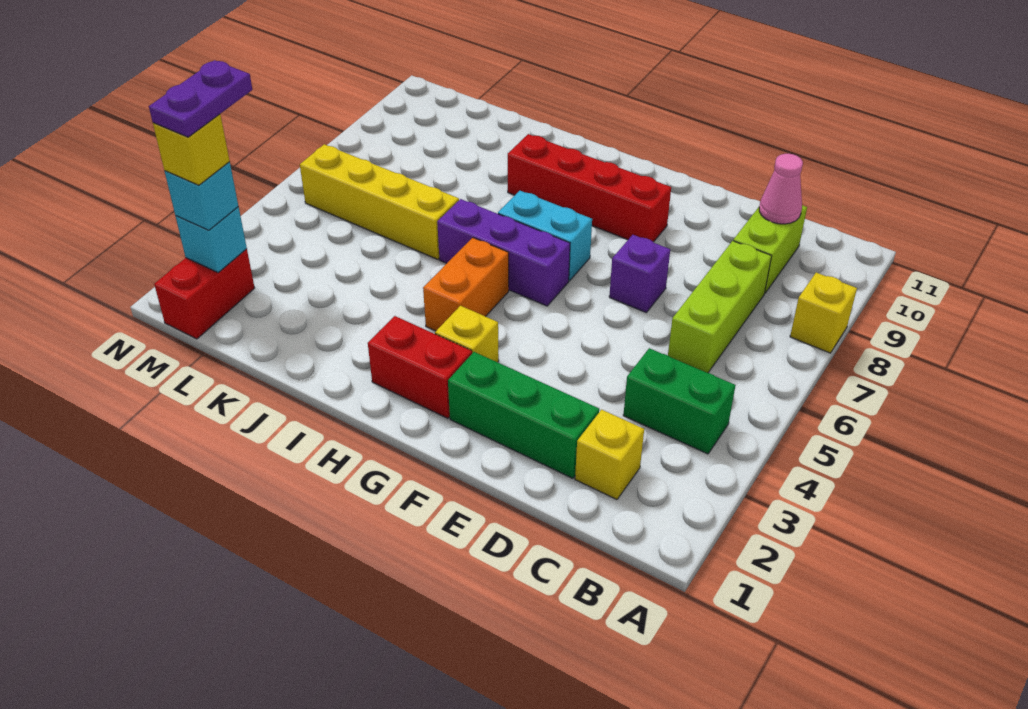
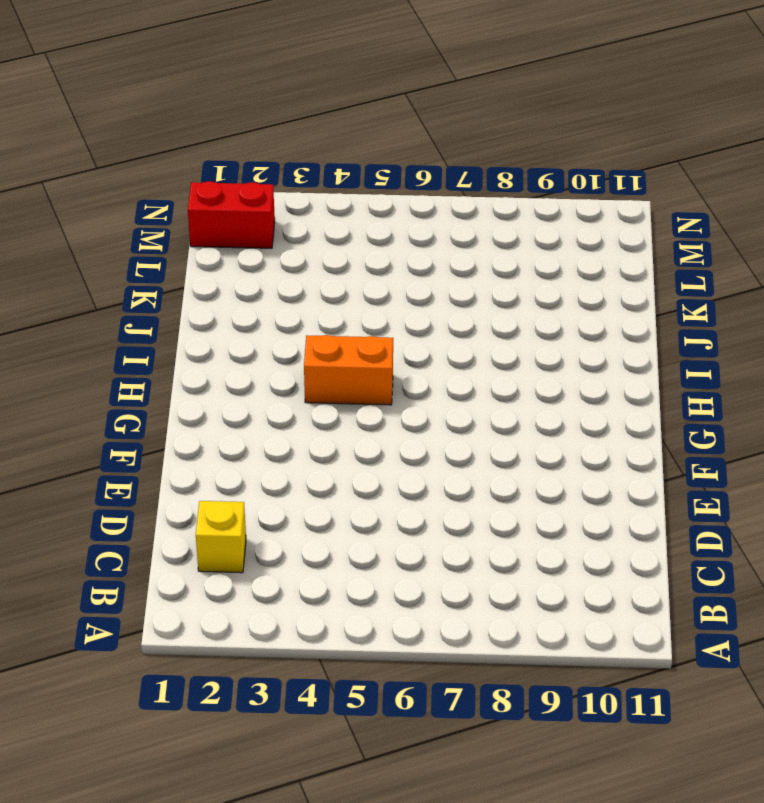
none -> yellow brick A8 level 1
none -> green brick B4:C4 level 1
none -> lime brick C6:C8 level 1

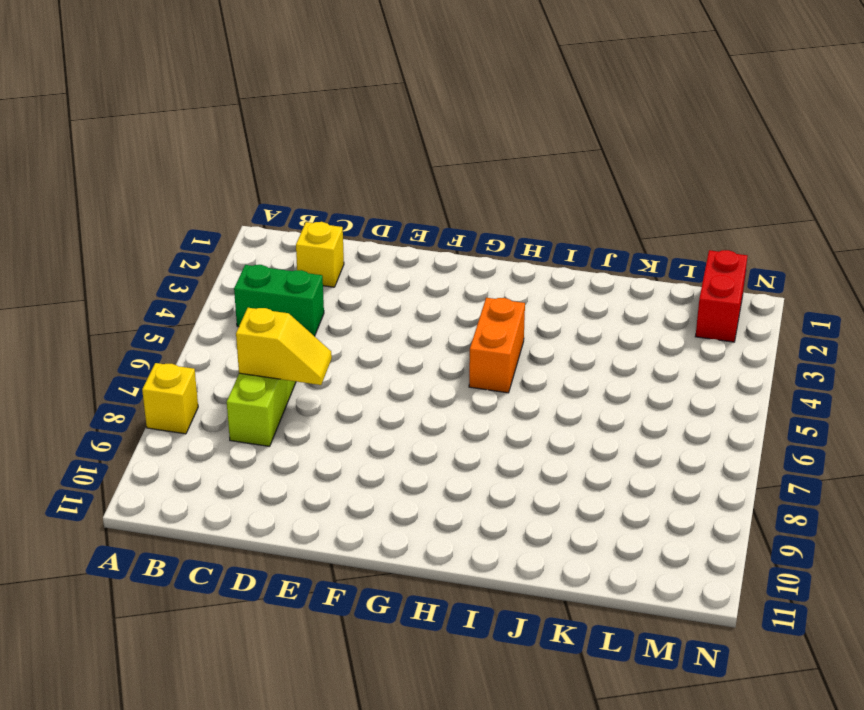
yellow slope C7:D7 level 2 top C -> none
none -> lime brick C9:C10 level 1
none -> green brick D2:F2 level 1
none -> purple brick E7 level 1

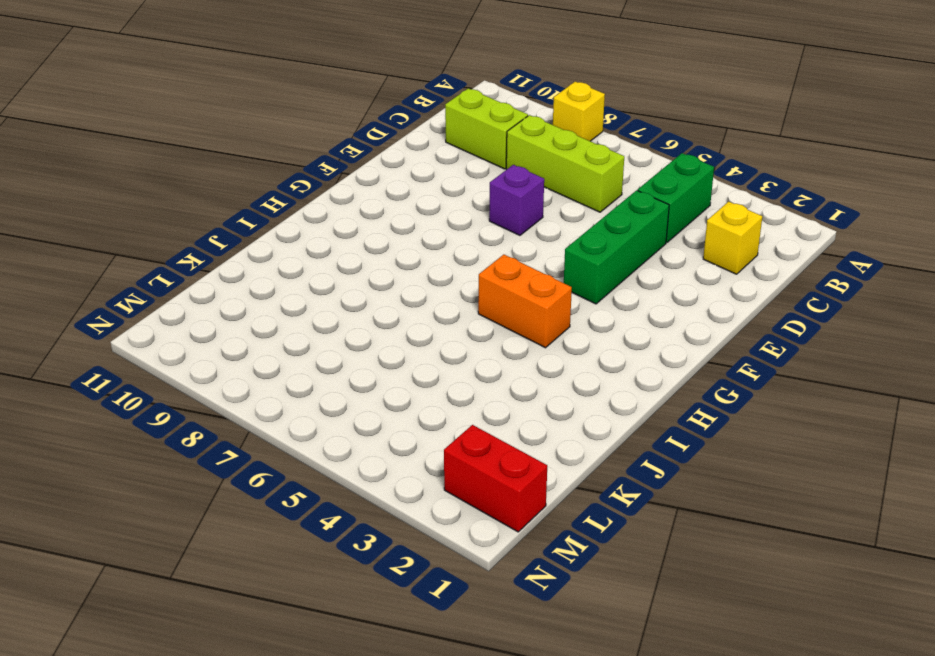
green brick D4:F4 level 1 -> green brick D2:F2 level 1
none -> red brick F9:I9 level 1
none -> red brick G2:H2 level 1
none -> yellow brick G3 level 1

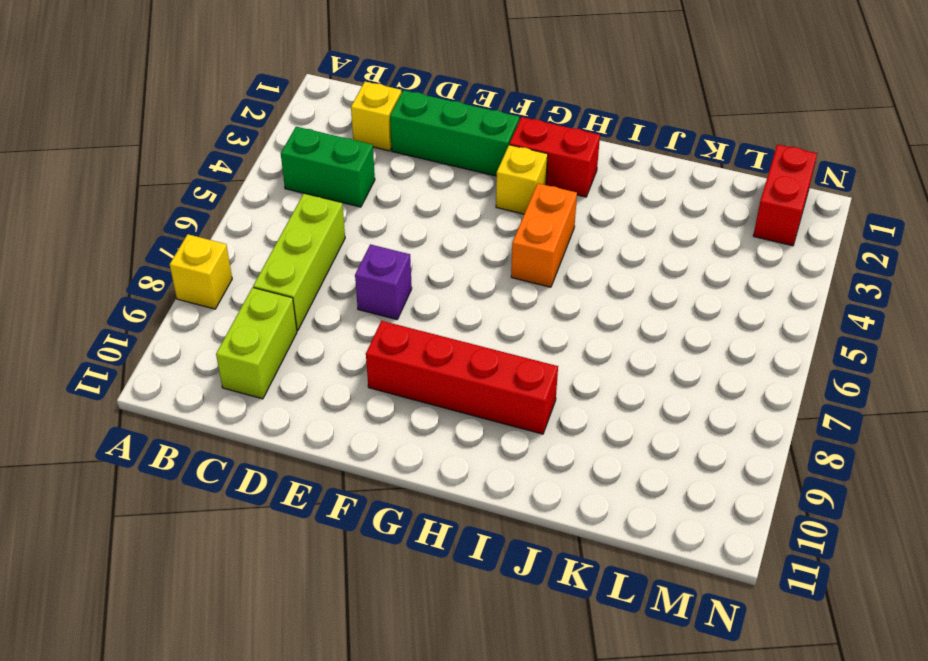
none -> purple brick G6:I6 level 1
none -> cyan brick G7:H7 level 1
none -> yellow brick J6:M6 level 1

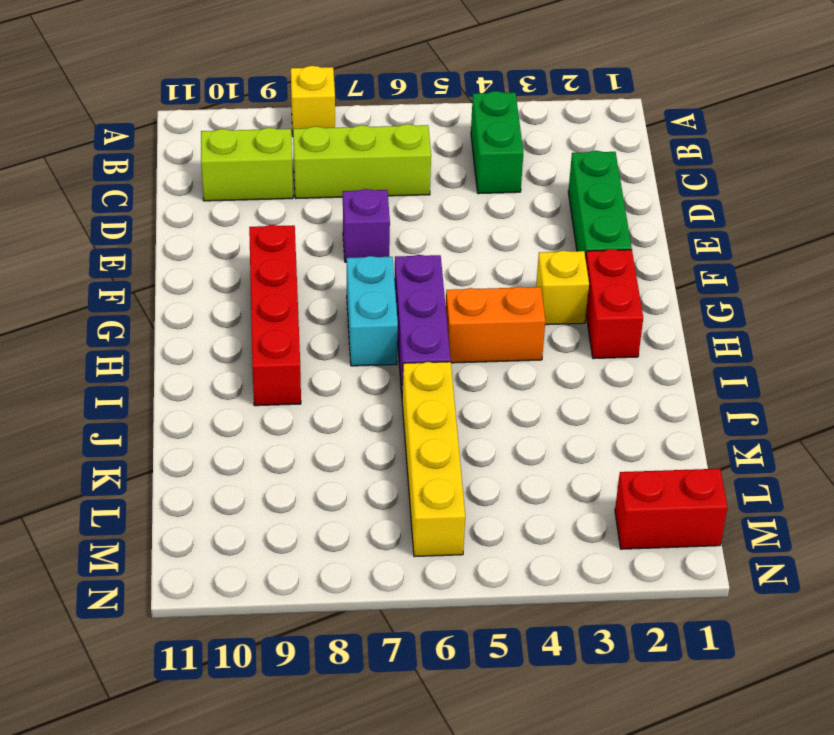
none -> yellow brick C2 level 1
none -> pink cone C10 level 2
none -> cyan brick M2 level 2

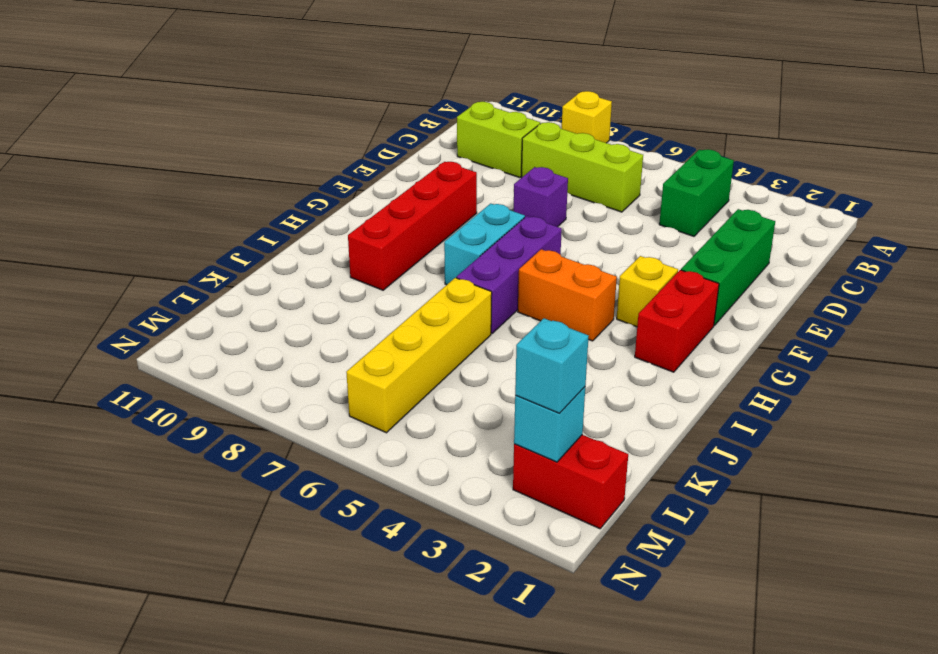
none -> yellow brick C2 level 1
none -> pink cone C10 level 2
none -> yellow brick M2 level 4

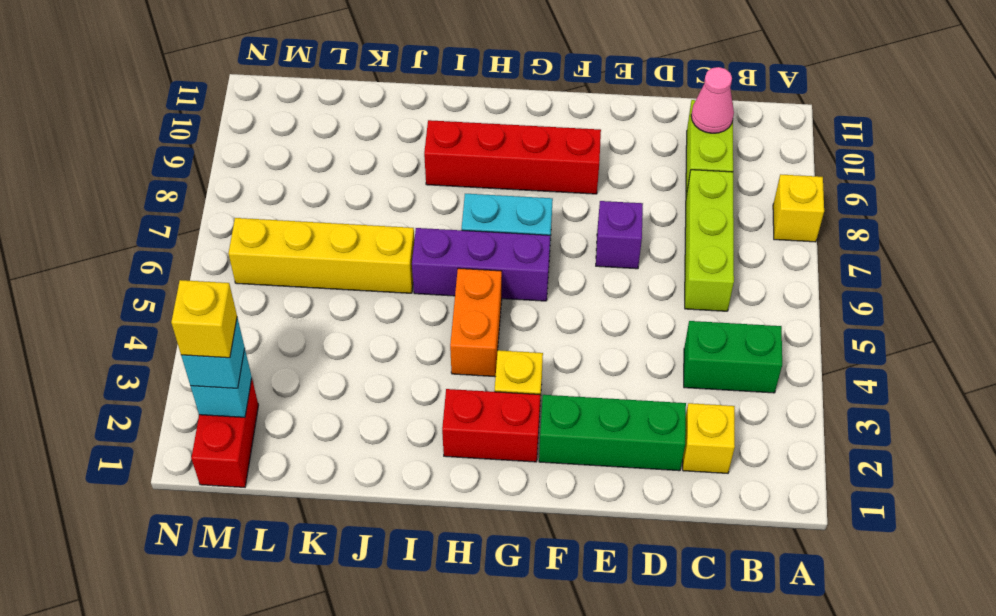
none -> purple plate M2:M3 level 5

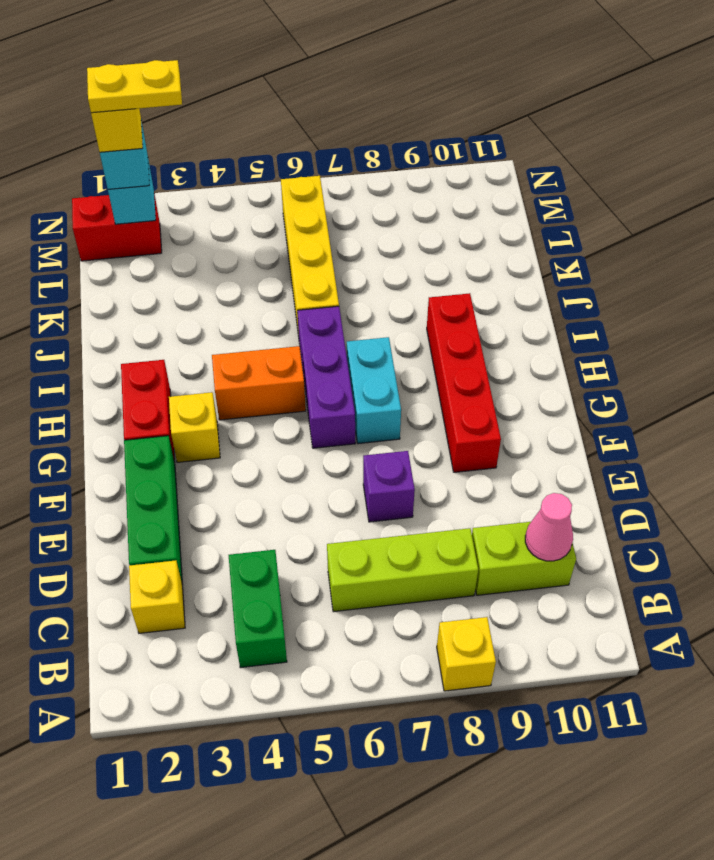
yellow plate M2:M3 level 5 -> purple plate M2:M3 level 5

